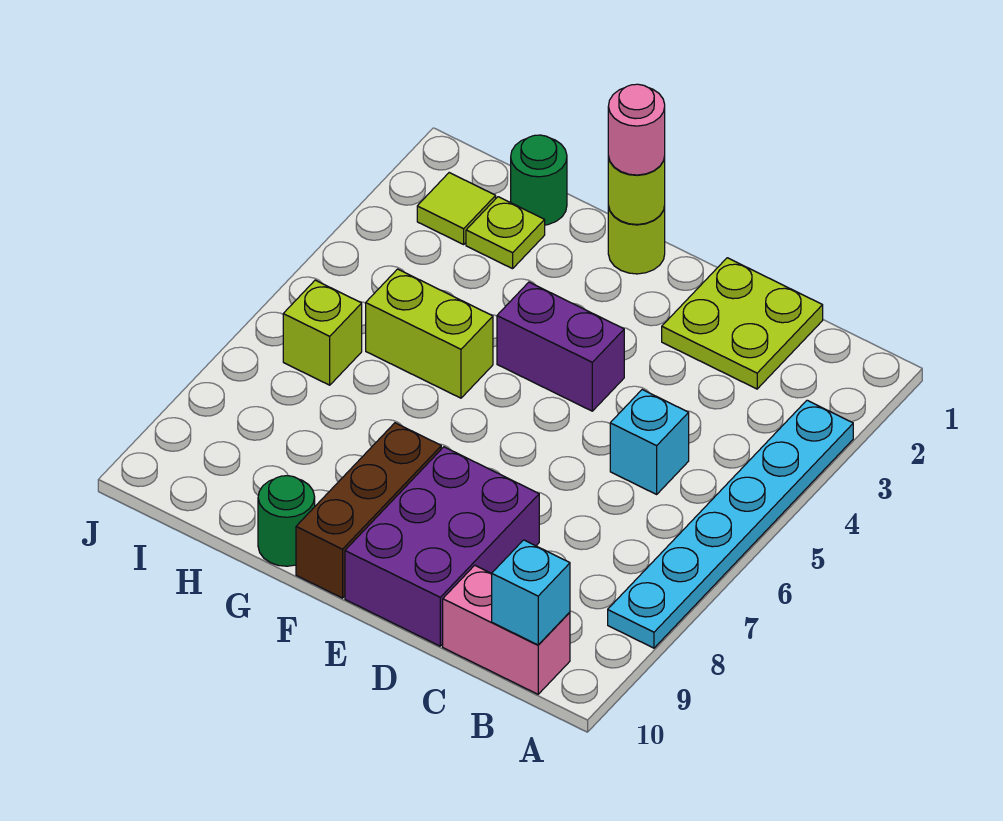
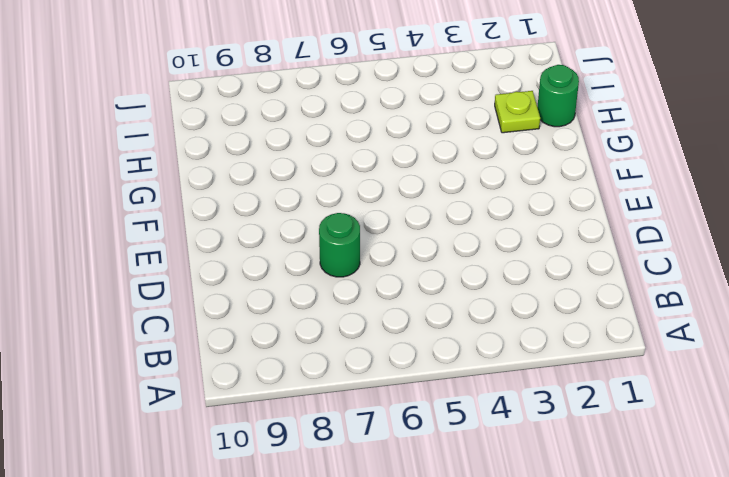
green round brick D7 level 1 -> green round brick G10 level 1
none -> cyan plate A3:A8 level 1
none -> pink brick B10:C10 level 1
none -> lime plate C1:D2 level 1

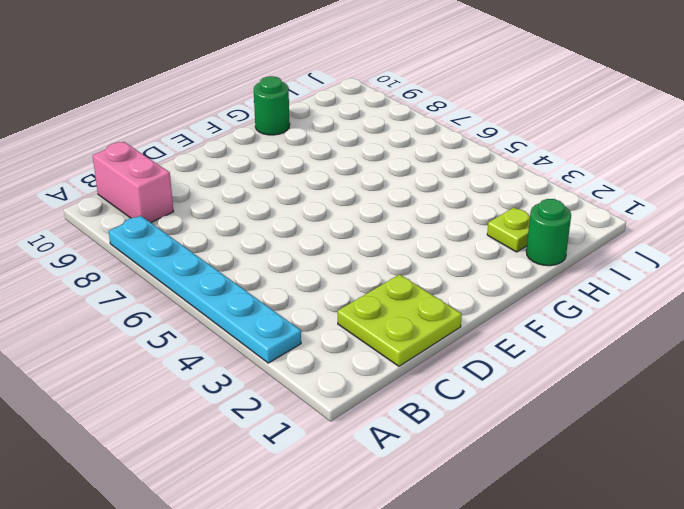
pink brick B9:B10 level 1 -> pink brick B10:C10 level 1
none -> cyan brick C5 level 1
none -> purple brick D8:E10 level 1
none -> purple brick E4:F4 level 1

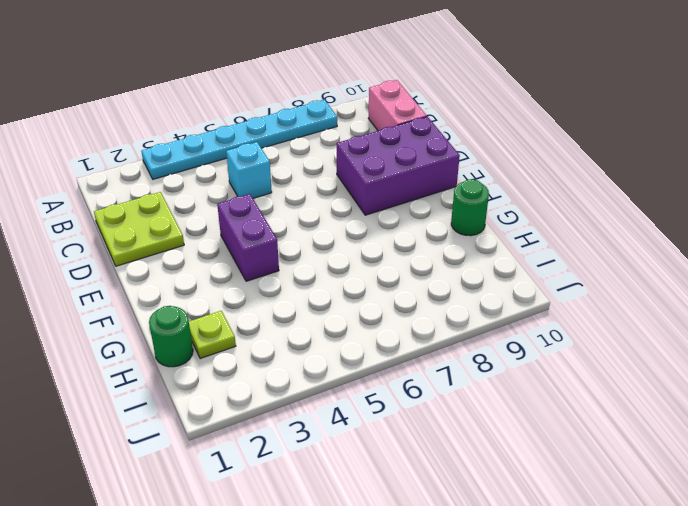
none -> lime round brick F1 level 1
none -> brown brick F8:F10 level 1
none -> lime brick G5:H5 level 1

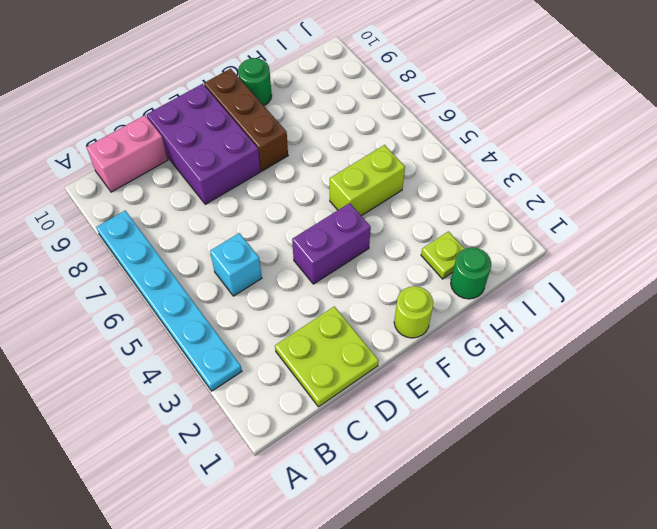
none -> lime tile I2 level 1
none -> lime brick I6 level 1
none -> cyan brick B10 level 2

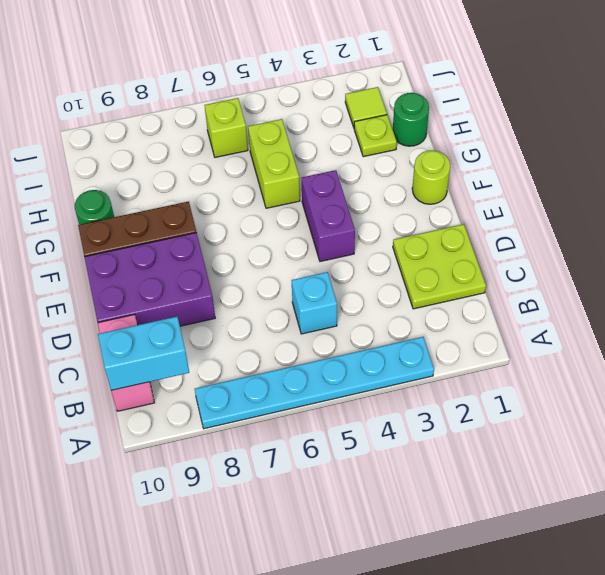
cyan brick B9:B10 level 2 -> cyan brick B10 level 2
none -> lime round brick F1 level 2
none -> pink round brick F1 level 3

